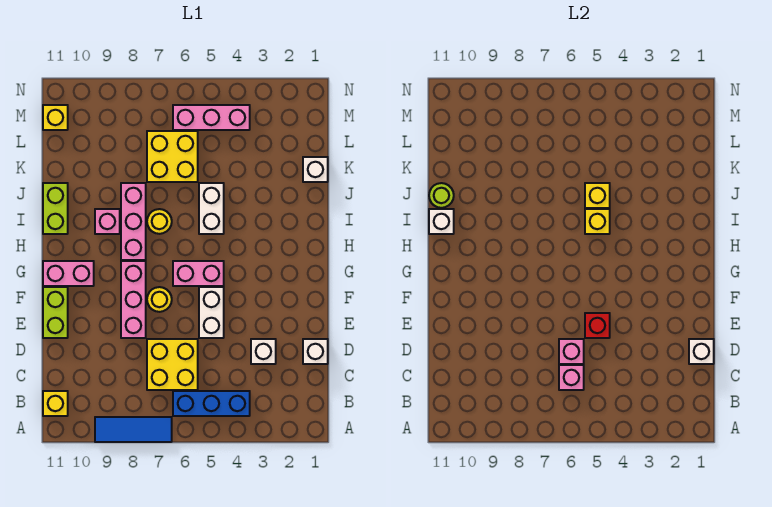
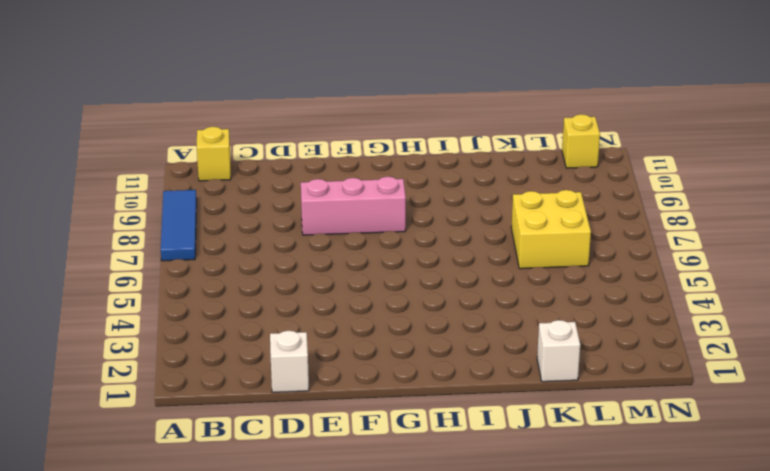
none -> blue brick B4:B6 level 1
none -> yellow brick C6:D7 level 1
none -> white brick D3 level 1

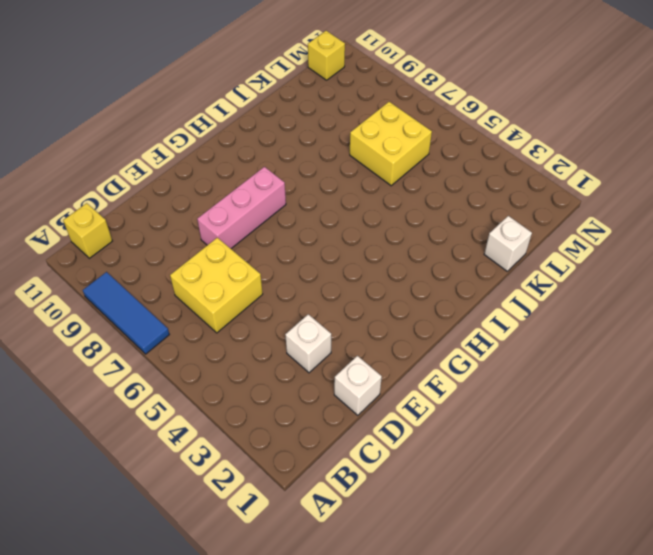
none -> blue brick B4:B6 level 1
none -> white brick E5:F5 level 1
none -> lime brick E11:F11 level 1

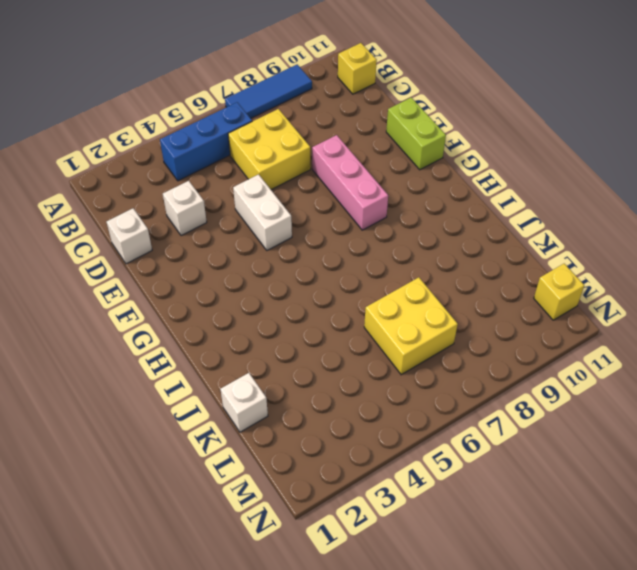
none -> yellow round brick F7 level 1
none -> pink brick G5:G6 level 1
none -> pink brick G10:G11 level 1

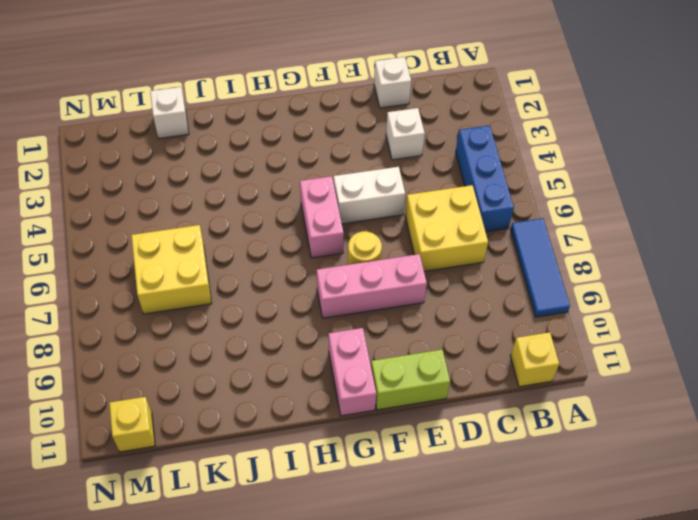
none -> pink brick H8:J8 level 1
none -> white brick I5:J5 level 1
none -> yellow round brick I7 level 1

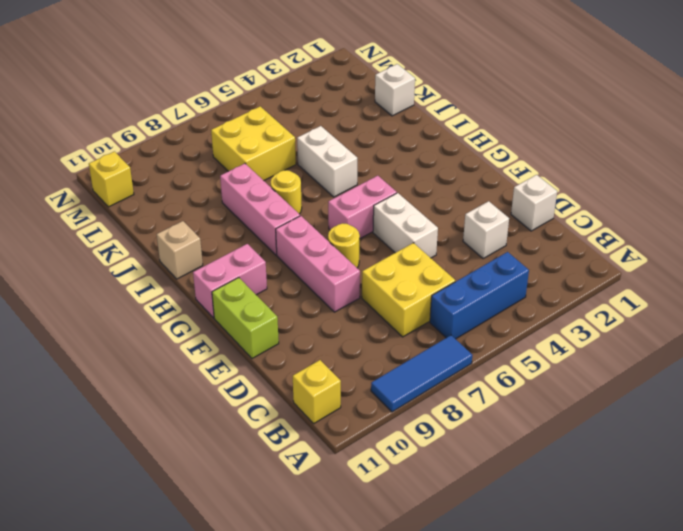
tan brick I11 level 1 -> lime brick I11:J11 level 1
none -> pink brick I9 level 1
none -> pink brick M4:M6 level 1
none -> pink brick C6 level 2

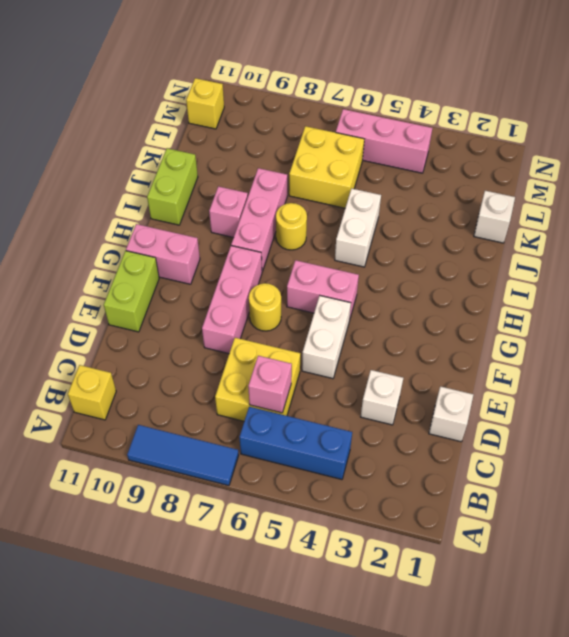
none -> white brick D1 level 2
none -> pink brick D6 level 2
none -> red brick E5 level 2

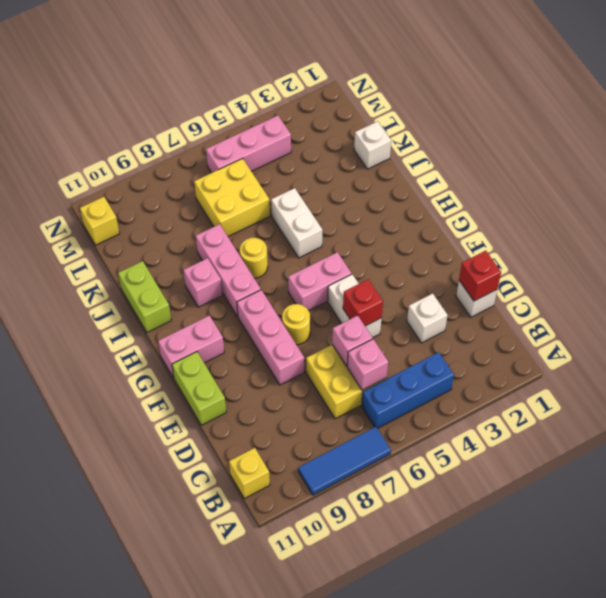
red brick D1 level 2 -> white brick D1 level 2
none -> yellow brick I5 level 2
none -> white brick I11 level 2
none -> yellow brick J5 level 2

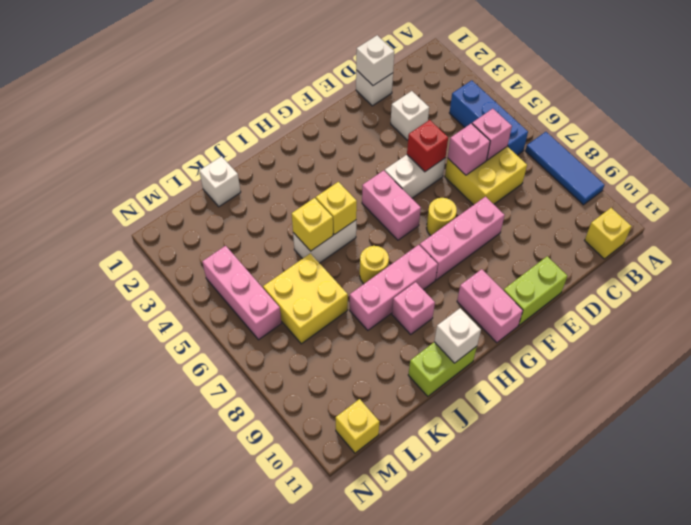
none -> lime round brick J11 level 2

